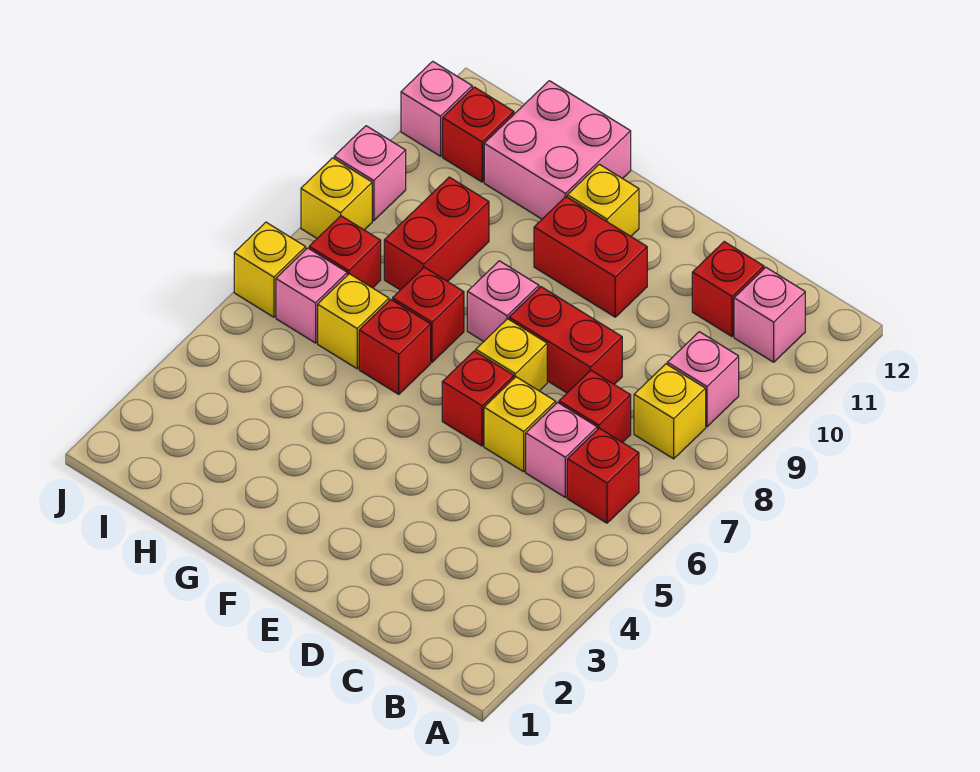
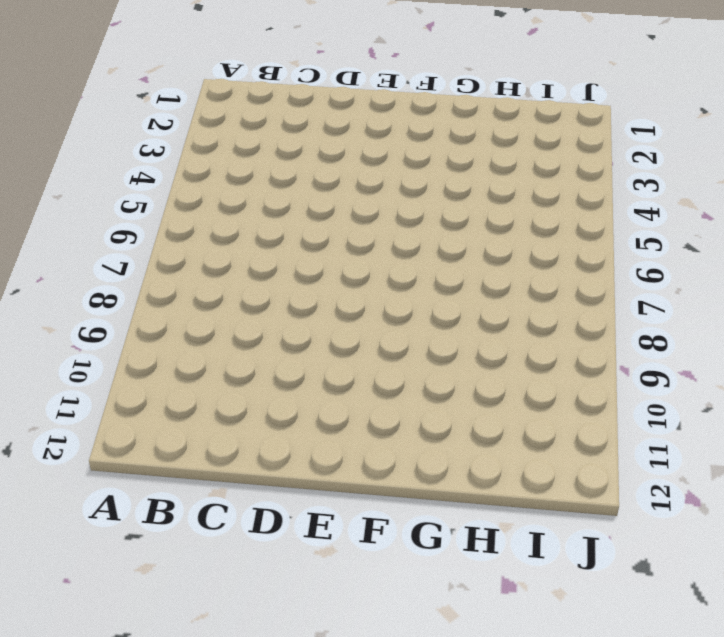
none -> red brick B6 level 1
none -> yellow brick B8 level 1
none -> pink brick B9 level 1

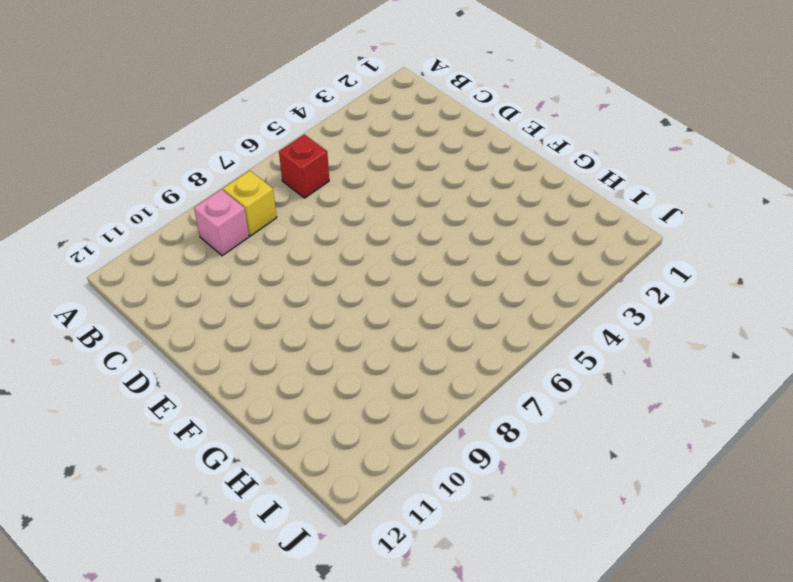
none -> pink brick B11 level 1
none -> pink brick C6 level 1
none -> red brick C7 level 1

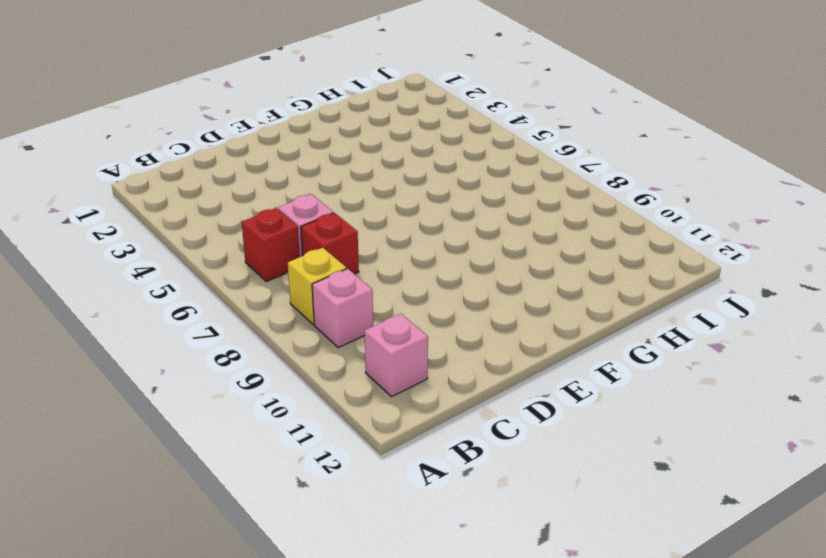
none -> red brick C11 level 1
none -> yellow brick D6 level 1
none -> red brick D8:E8 level 1

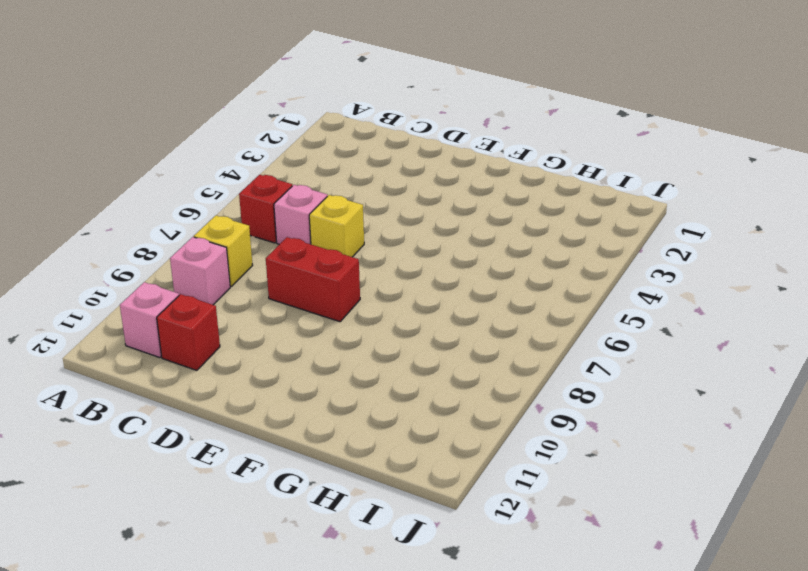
none -> red brick C7 level 1
none -> red brick E6 level 1
none -> yellow brick E7 level 1

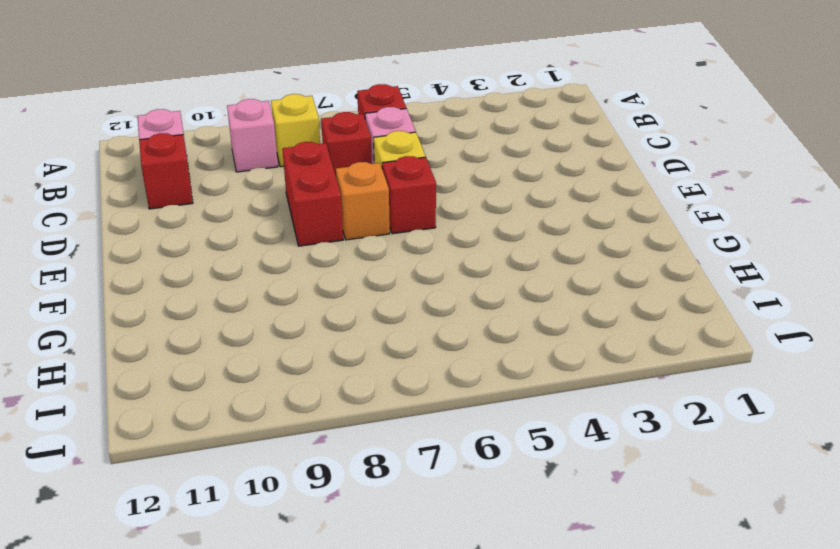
orange brick E7 level 1 -> yellow brick E7 level 1
none -> red brick E10:F10 level 1
none -> pink brick F8 level 1
none -> yellow brick F11 level 1

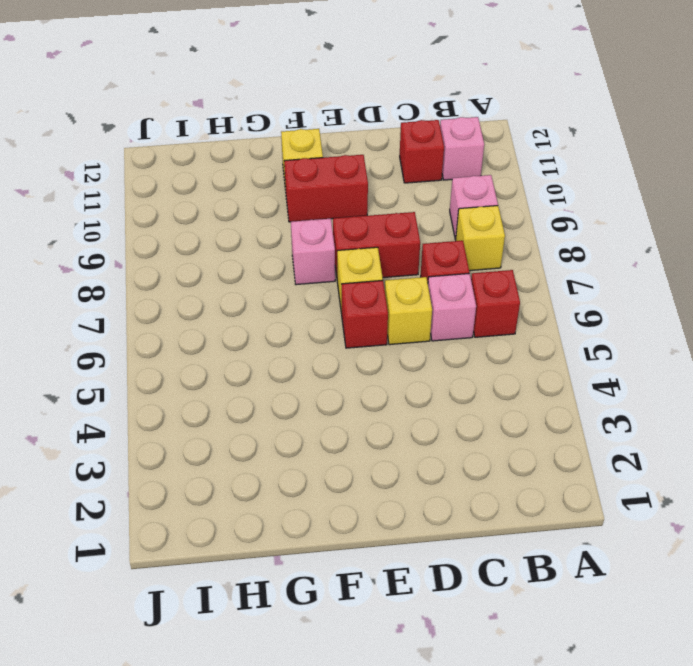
none -> red brick G6 level 1
none -> red brick G7 level 1
none -> pink brick G11:H12 level 1

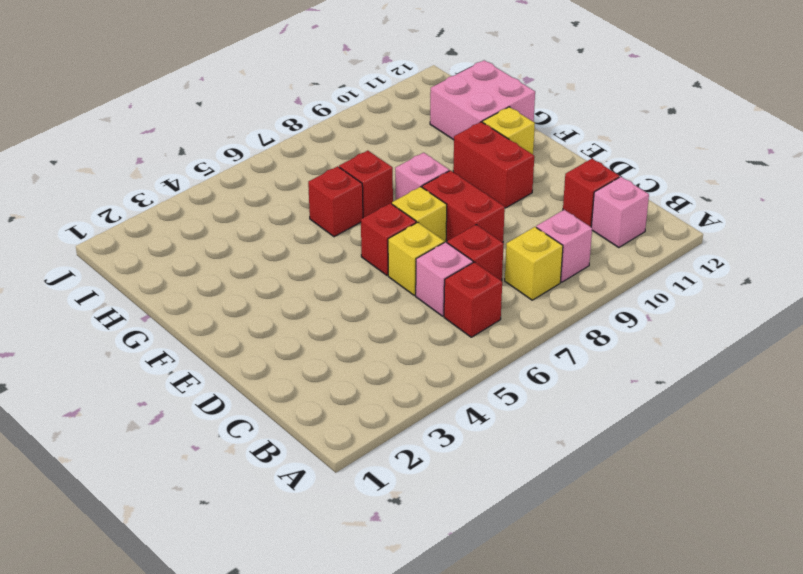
none -> yellow brick H6 level 1
none -> red brick H8:H9 level 1
none -> pink brick I6 level 1

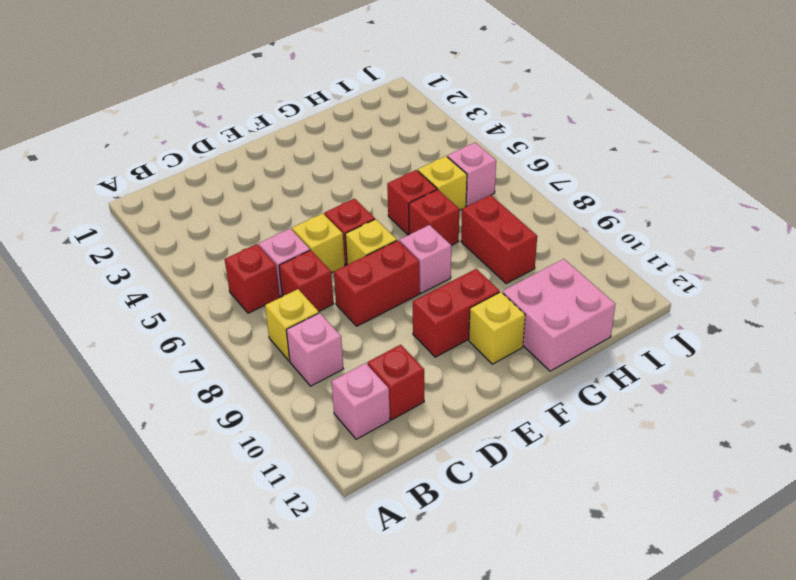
none -> red brick I7 level 1
none -> red brick I11 level 1
none -> yellow brick J6 level 1

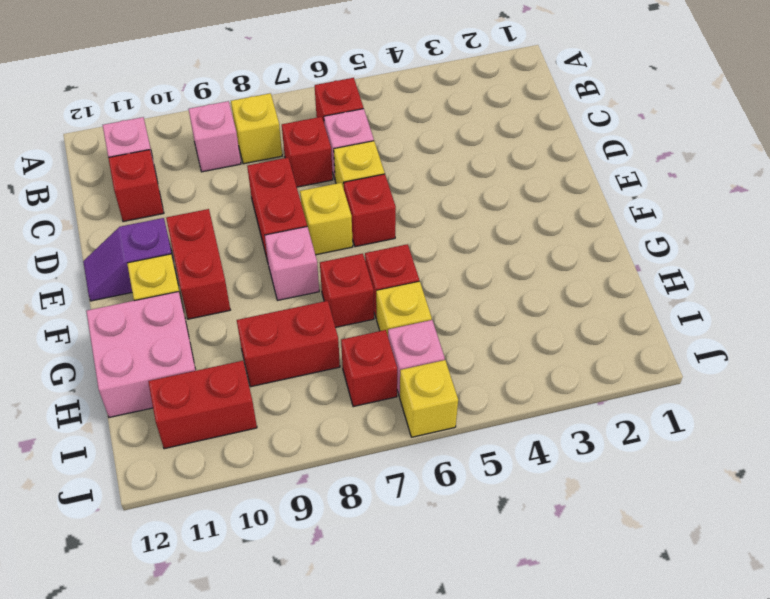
purple slope E11:E12 level 1 top 11 -> none
red brick I10:I11 level 1 -> red brick I11 level 1
none -> yellow brick J8 level 1
none -> pink brick J9 level 1
none -> pink brick J11 level 1

